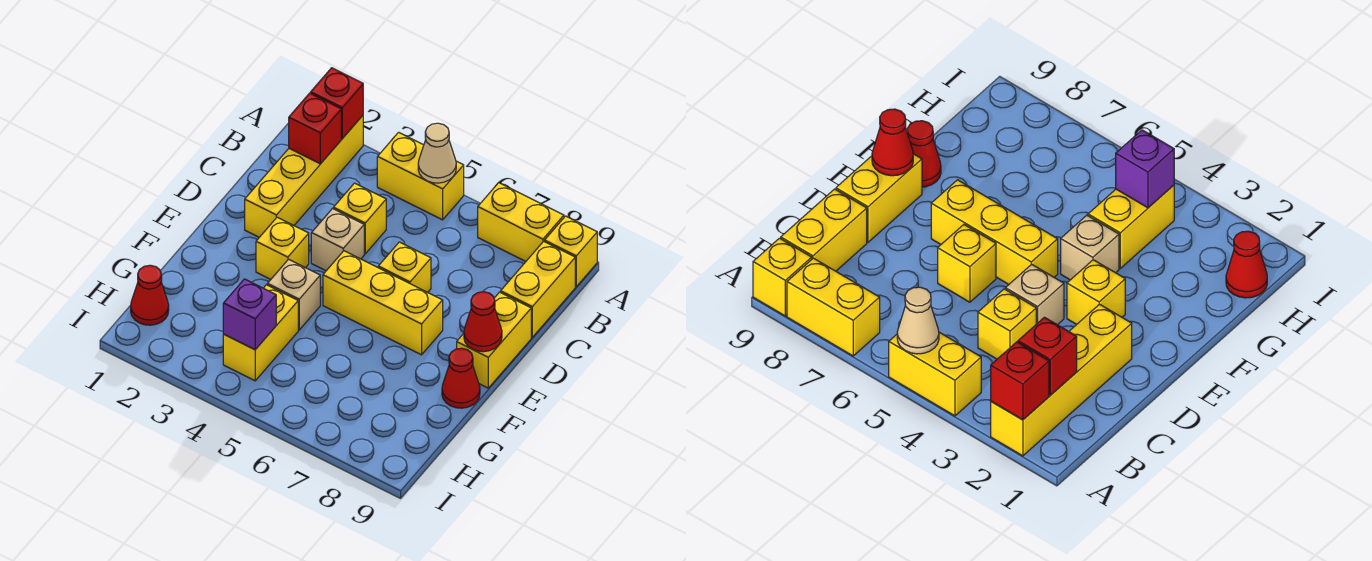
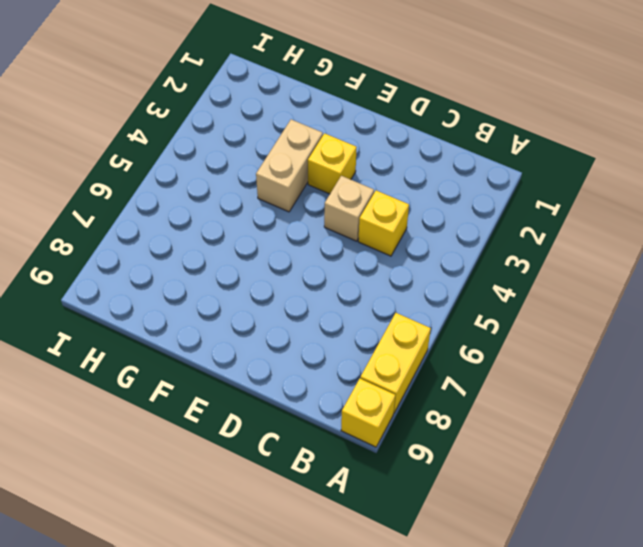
tan brick F3:F4 level 1 -> tan brick F4 level 1
none -> yellow brick A2:D2 level 1
none -> yellow brick A4:A5 level 1
none -> yellow brick B9:C9 level 1

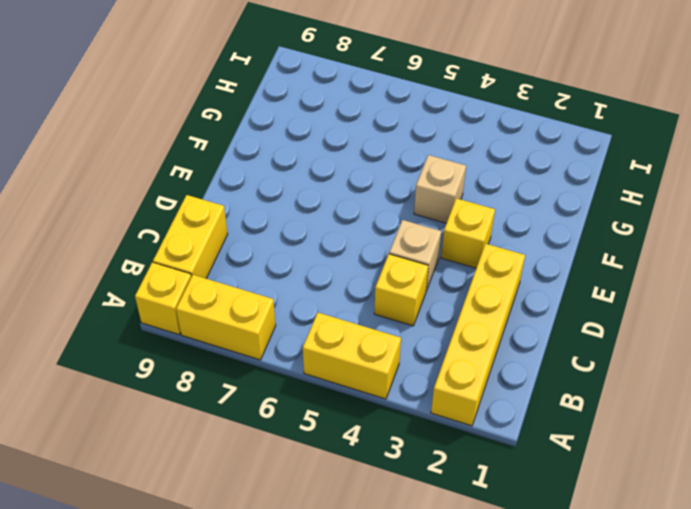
none -> yellow brick D6 level 1
none -> yellow brick D9:E9 level 1
none -> yellow brick E5:E7 level 1

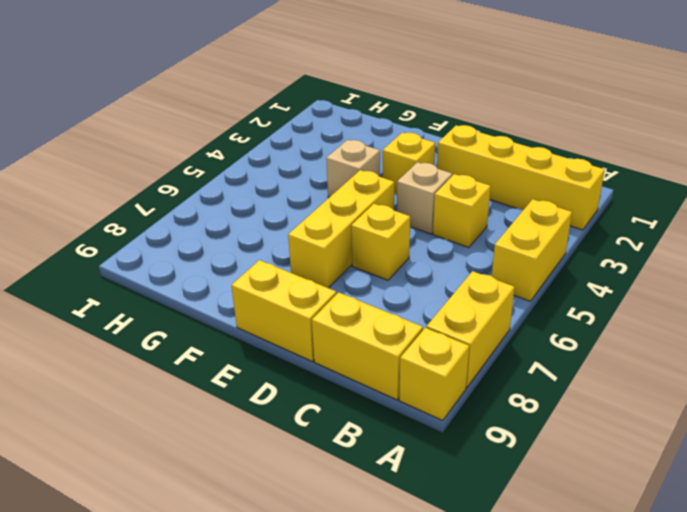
none -> red cone F9 level 1
none -> yellow brick G4:H4 level 1
none -> red cone H1 level 1

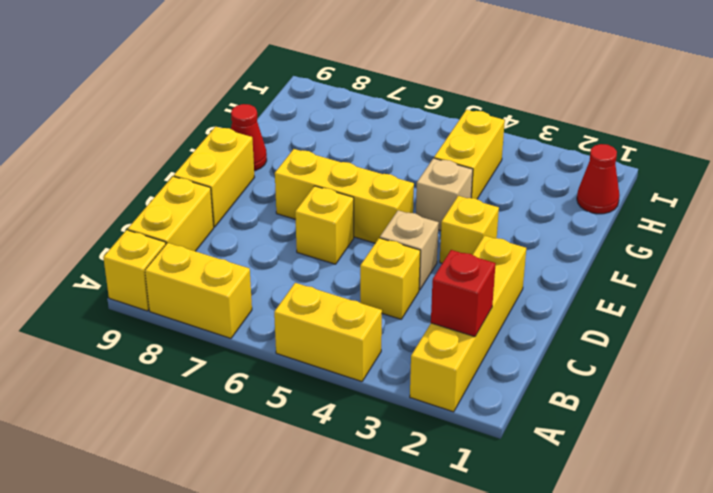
none -> red brick A2 level 2
none -> tan cone A5 level 2
none -> red cone E9 level 2

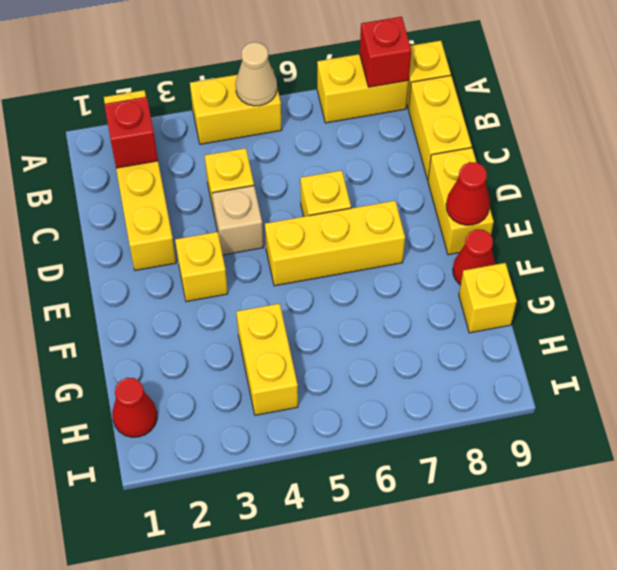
red brick A8 level 2 -> red brick A2 level 2
yellow brick G9 level 1 -> none
none -> tan brick F4 level 1
none -> purple brick H4 level 2

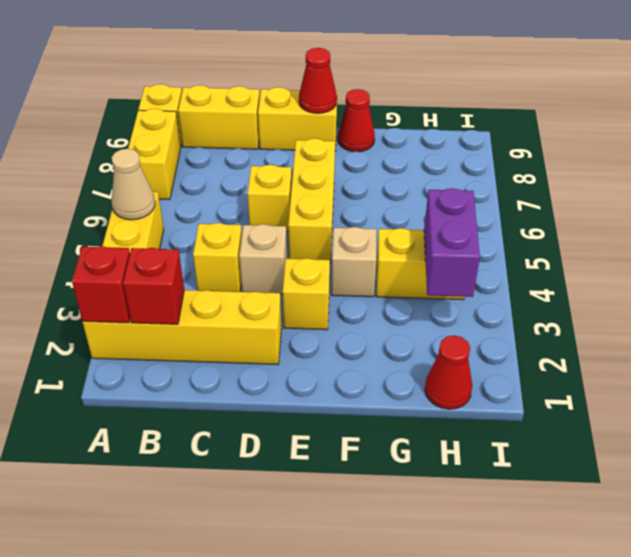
purple brick H3:H4 level 2 -> purple brick H4 level 2

